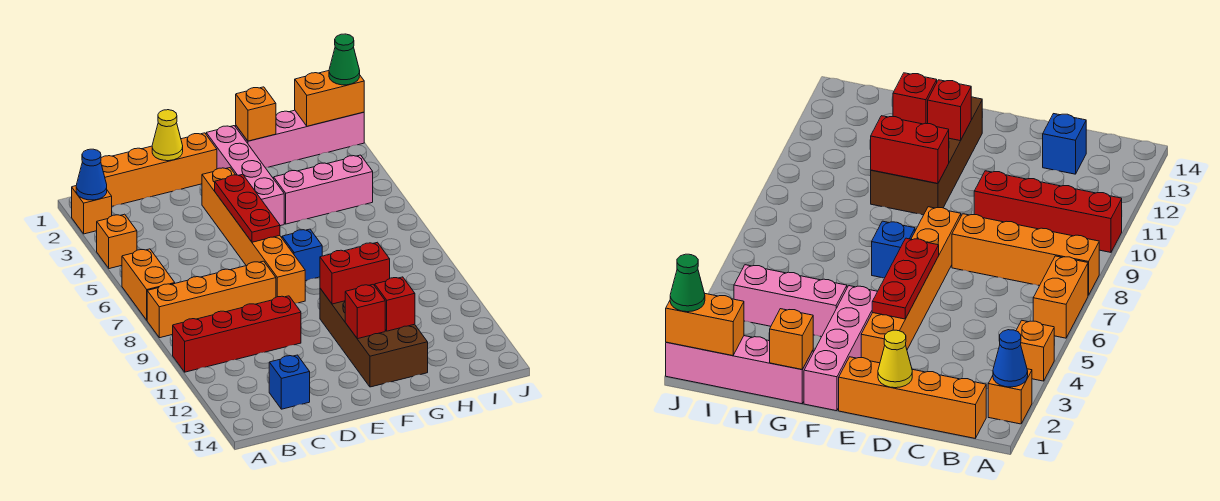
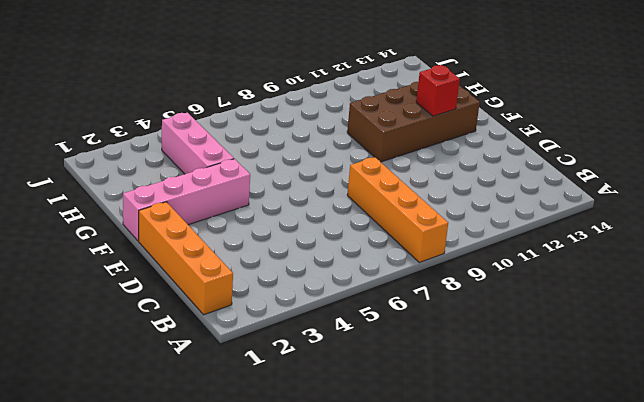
none -> orange brick A2 level 1
none -> orange brick A4 level 1
none -> orange brick A6:A7 level 1

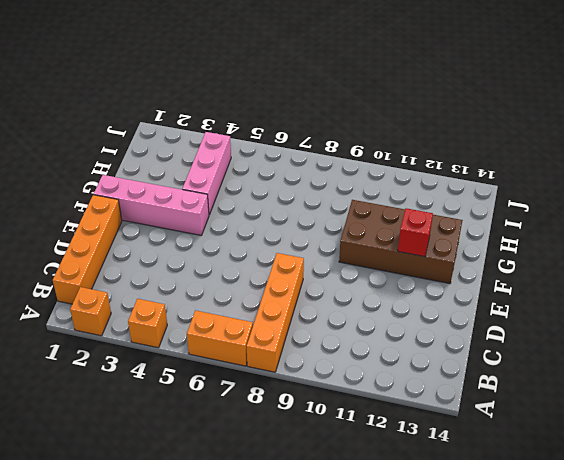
none -> red brick A10:D10 level 1
none -> blue brick C13 level 1
none -> orange brick E3:E8 level 1

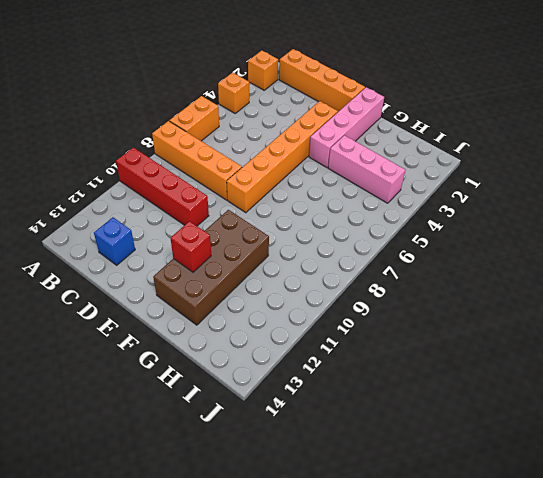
none -> blue brick F7 level 1
none -> pink brick G1:J1 level 1
none -> blue cone A2 level 2

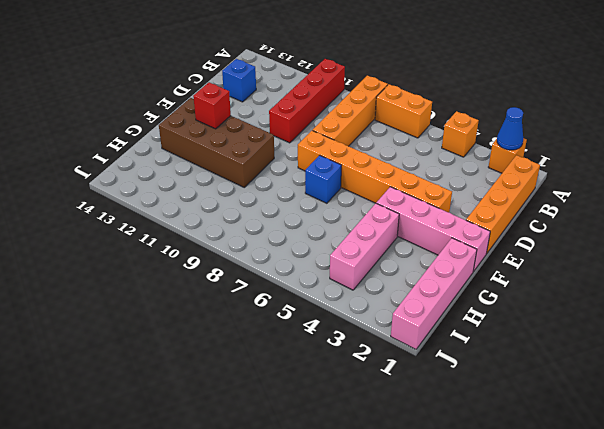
none -> yellow cone D1 level 2
none -> red plate E4:E6 level 2
none -> red brick F10:G10 level 2

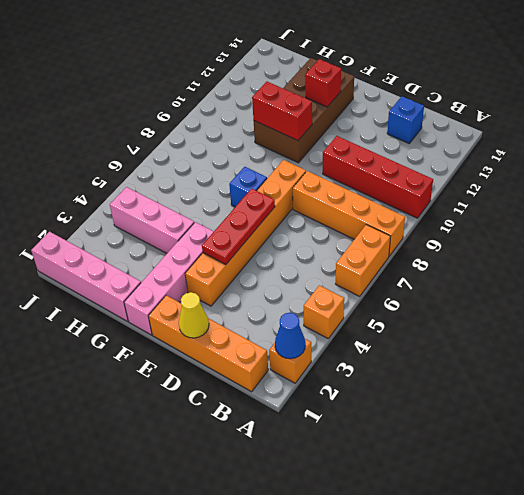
none -> orange brick G1 level 2
none -> red brick G12 level 2
none -> orange brick I1:J1 level 2

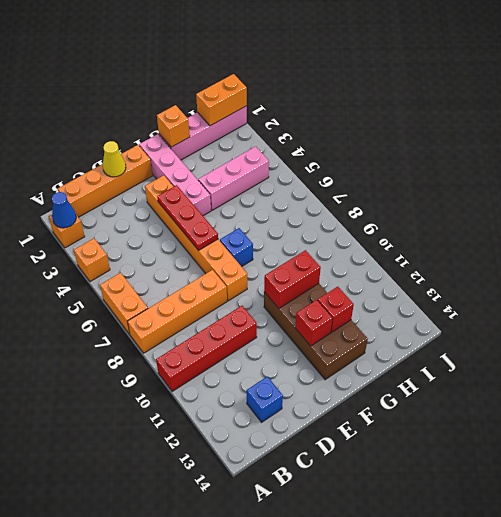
none -> green cone J1 level 3

